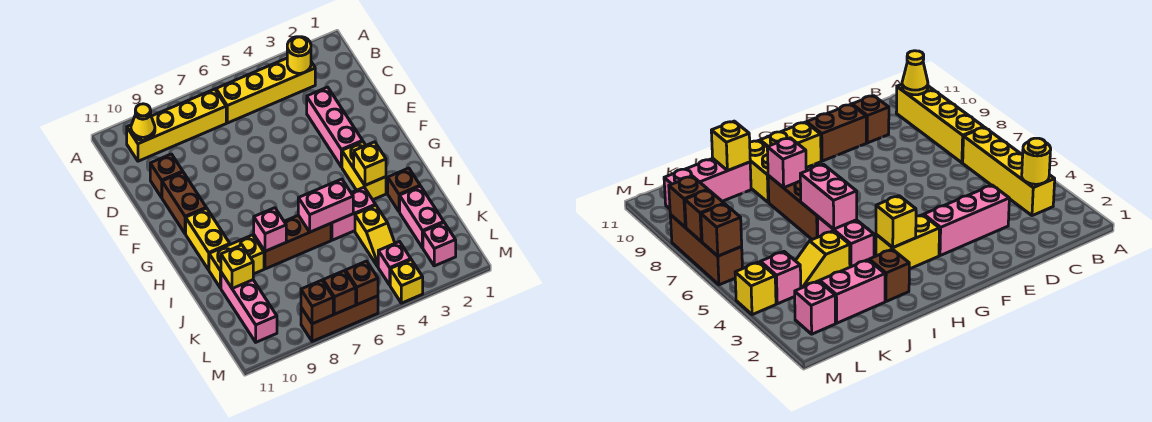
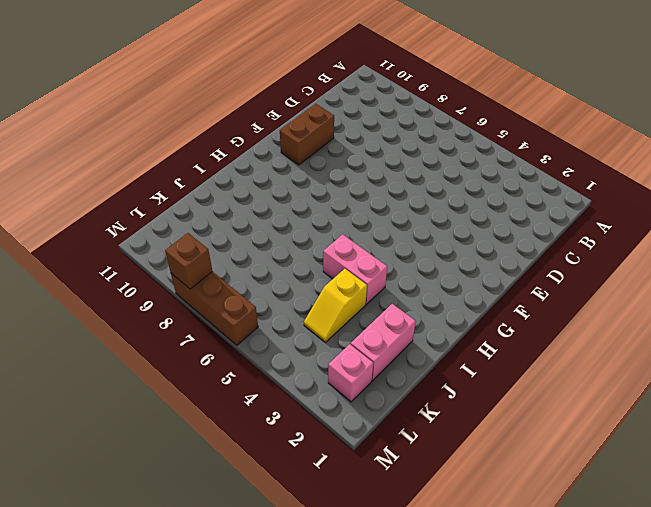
none -> yellow brick B3:B6 level 1
none -> yellow brick B7:B10 level 1
none -> pink brick D3:F3 level 1

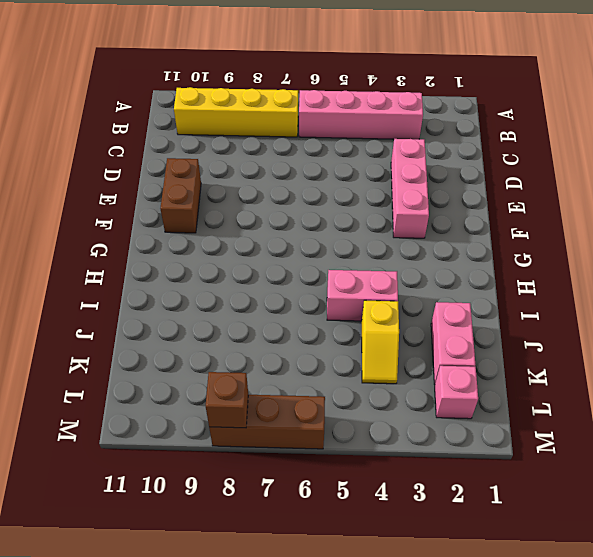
pink brick B3:B6 level 1 -> yellow brick B3:B6 level 1
none -> brown brick D10 level 1
none -> yellow brick G3:H3 level 1
none -> yellow brick G10:H10 level 1

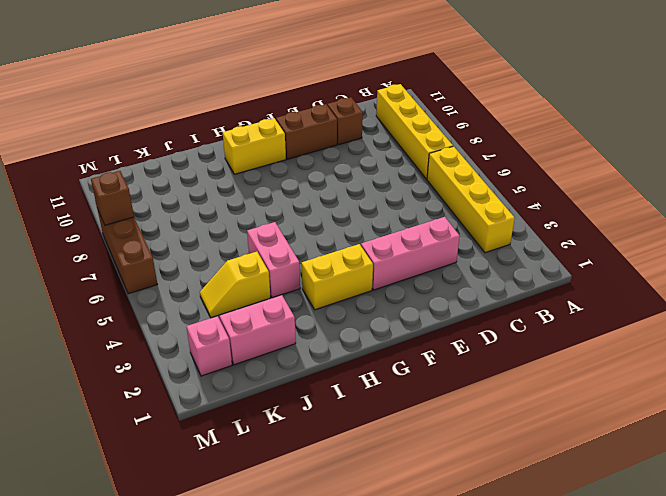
none -> brown brick I2 level 1
none -> brown brick I6:I8 level 1
none -> yellow brick I9:I10 level 1

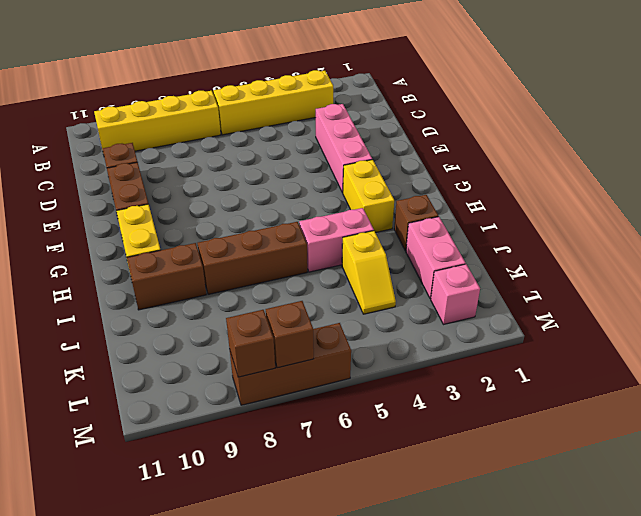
brown brick I9:I10 level 1 -> yellow brick I9:I10 level 1
none -> pink brick J10:L10 level 1
none -> pink brick L4 level 1
none -> yellow brick M4 level 1

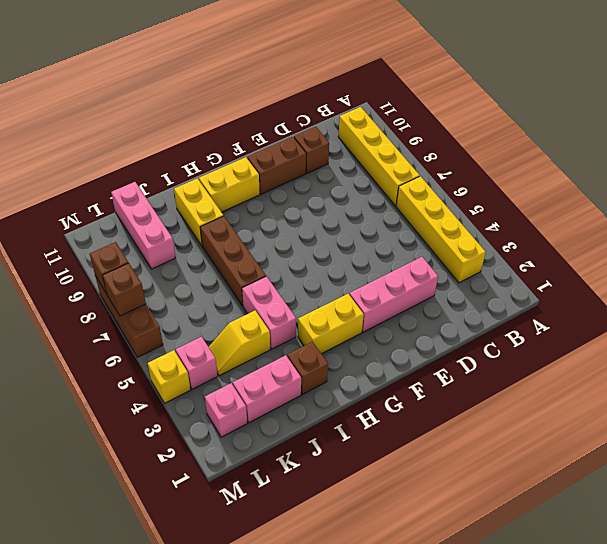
pink brick K9:K11 level 1 -> pink brick J10:L10 level 1
none -> yellow round brick B3 level 2
none -> yellow cone B10 level 2
none -> yellow brick H3 level 2

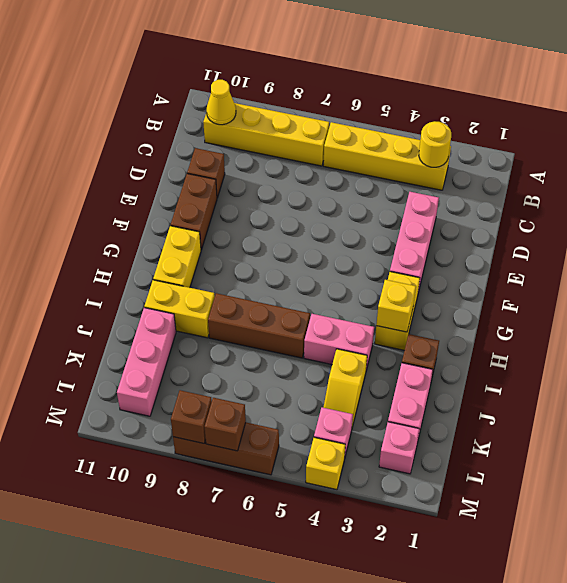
none -> pink brick I5:I6 level 2
none -> pink brick I8 level 2
none -> yellow brick J10 level 2

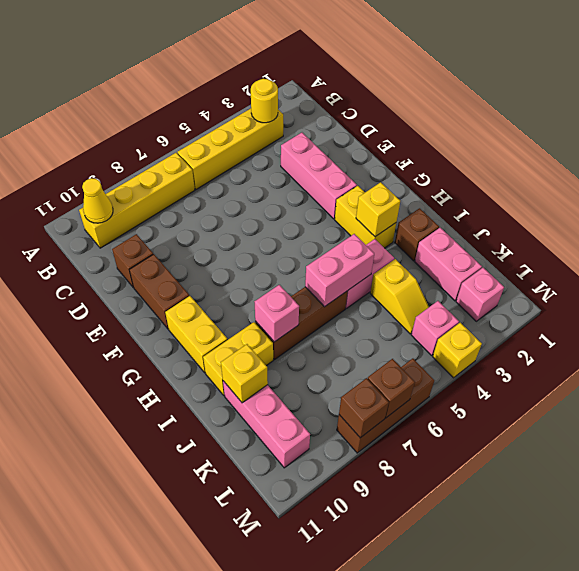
none -> brown brick M6 level 2

